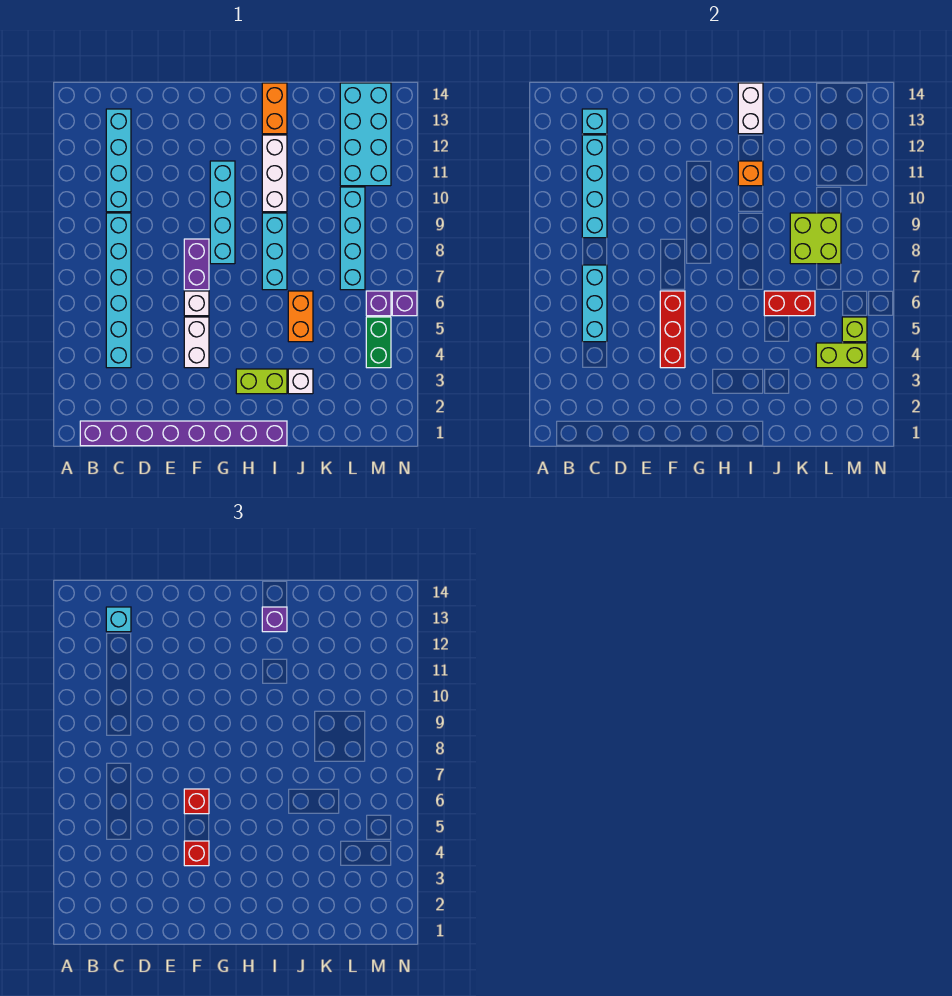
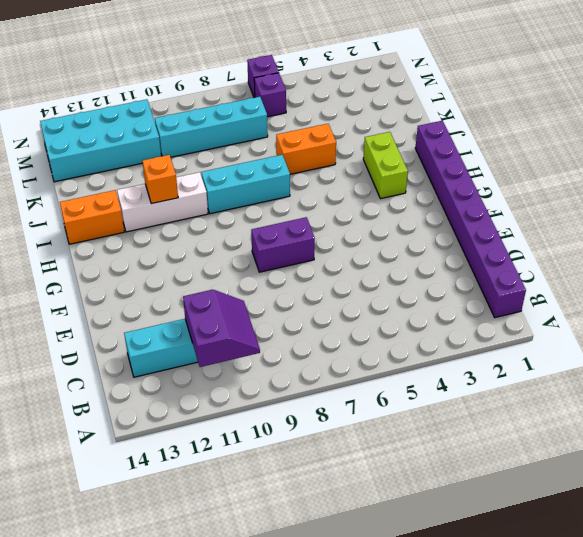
purple slope B10:C11 level 2 top 11 -> cyan brick C9:C12 level 2
none -> cyan brick C4:C9 level 1
none -> white brick F4:F5 level 1
none -> white brick F6 level 1
none -> cyan brick G8:G11 level 1

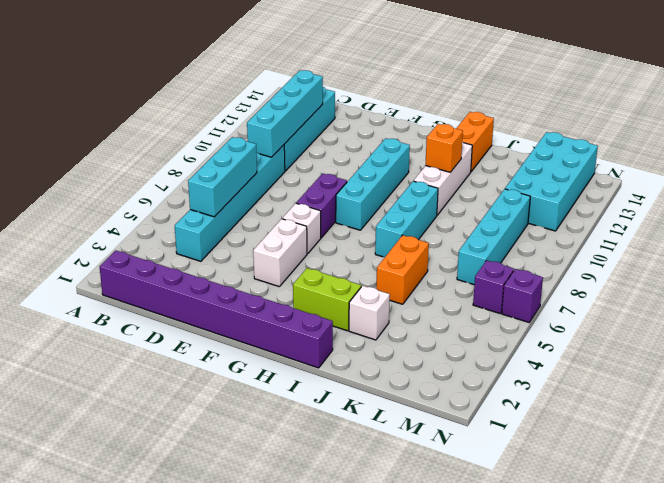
none -> green brick M4:M5 level 1
none -> cyan brick C13 level 2
none -> red brick F4:F6 level 2
none -> white brick I13:I14 level 2

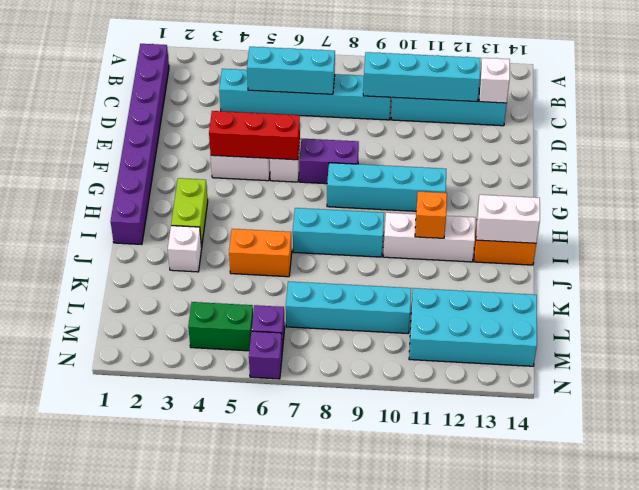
white brick C13 level 2 -> cyan brick C13 level 2
none -> red brick J6:K6 level 2
none -> lime brick K8:L9 level 2
none -> lime brick L4:M4 level 2
none -> lime brick M5 level 2

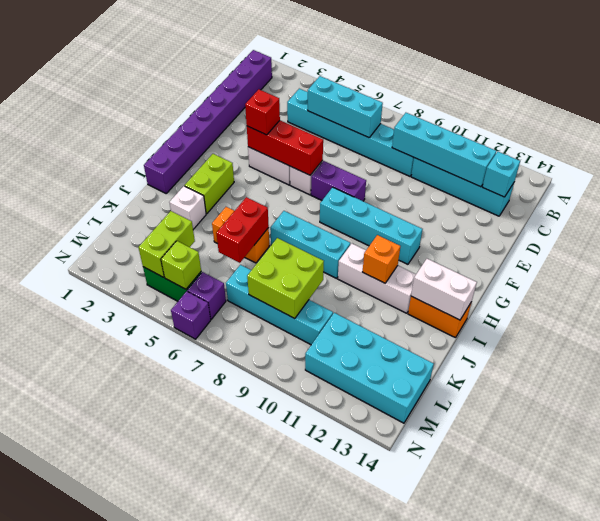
none -> cyan brick C13 level 3
none -> red brick F6 level 3
none -> purple brick I13 level 3

